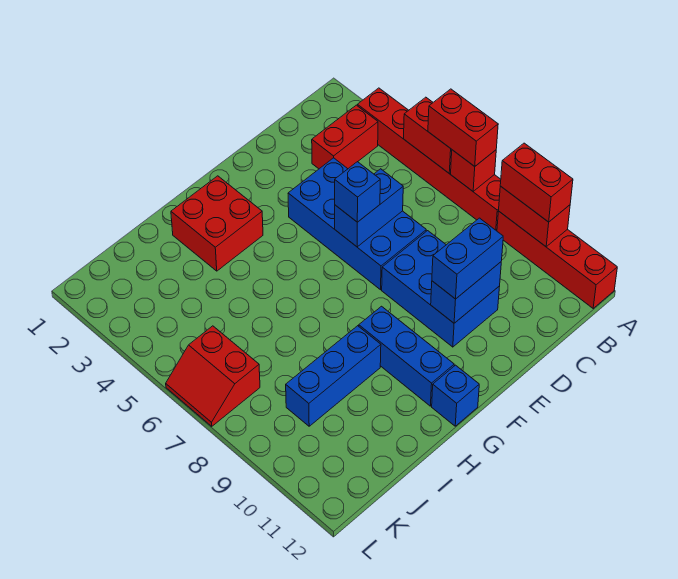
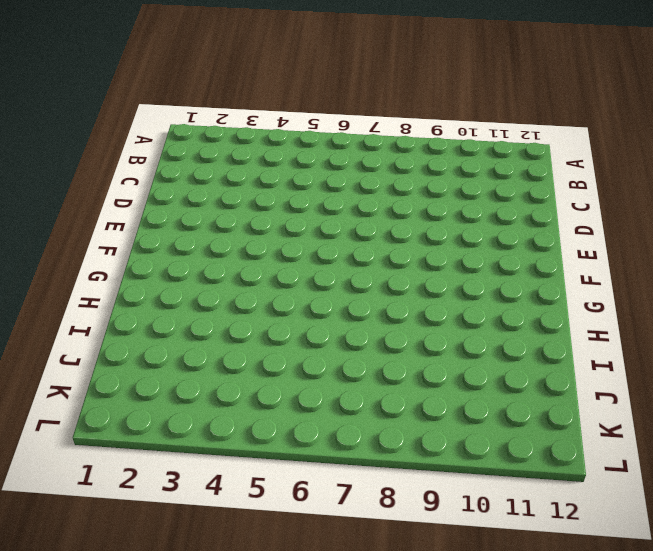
none -> red brick A3:A8 level 1
none -> red brick A9:A12 level 1
none -> red brick B3:C3 level 1

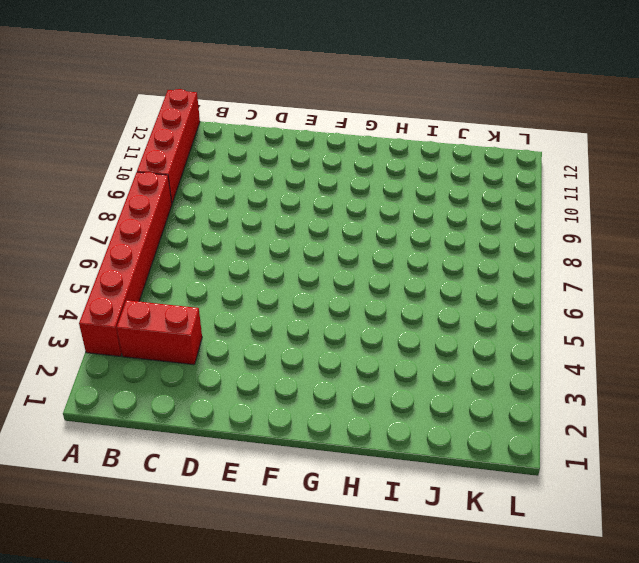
none -> blue brick D4:E7 level 1
none -> blue brick D8:E10 level 1
none -> red brick G2:H3 level 1

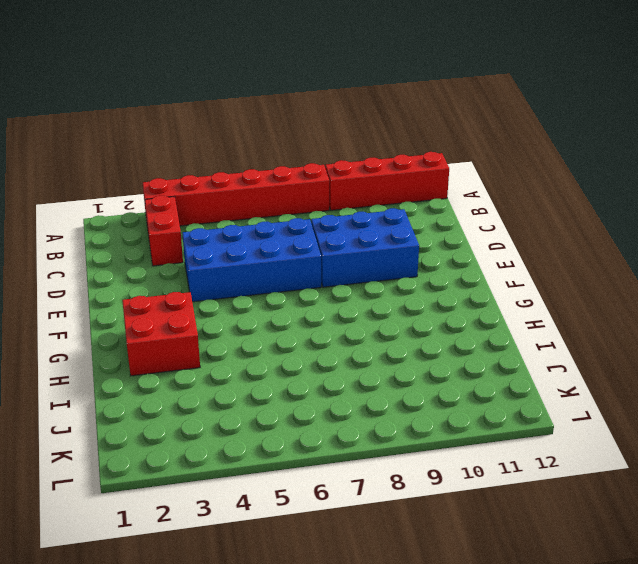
none -> blue brick G9:G11 level 1
none -> blue brick G12 level 1
none -> blue brick H9:J9 level 1

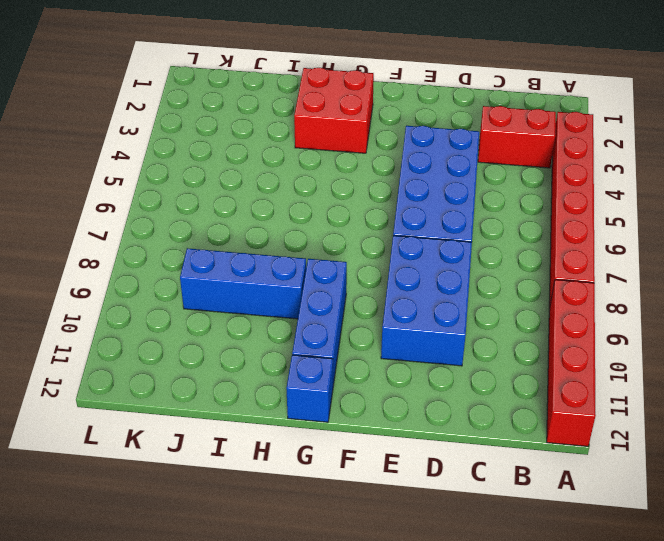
none -> red slope K6:L7 level 1 top K
none -> red brick A5:A6 level 2
none -> red brick A7 level 2

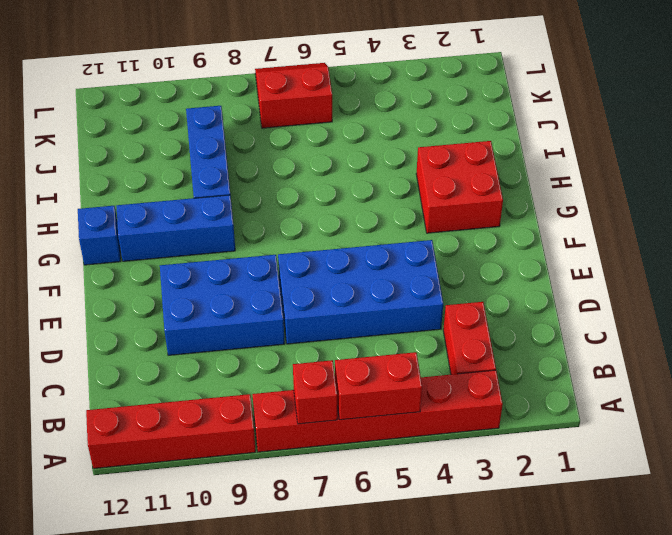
none -> red brick A9:A10 level 2
none -> blue brick D6:E6 level 2
none -> blue brick D10:E10 level 2

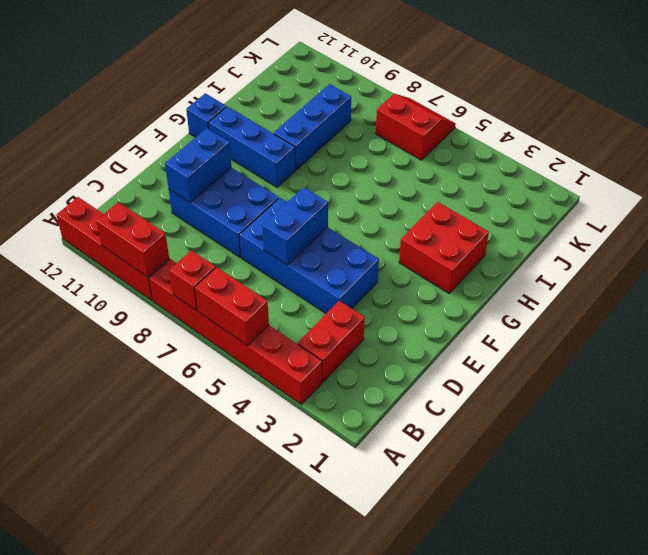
none -> red brick A6:A7 level 3
none -> red brick A9:A10 level 3
none -> blue brick D10:E10 level 3

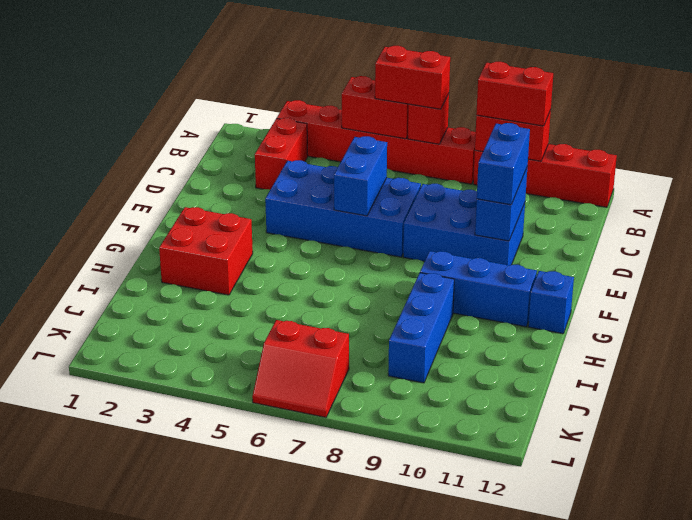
none -> blue brick E6 level 3

